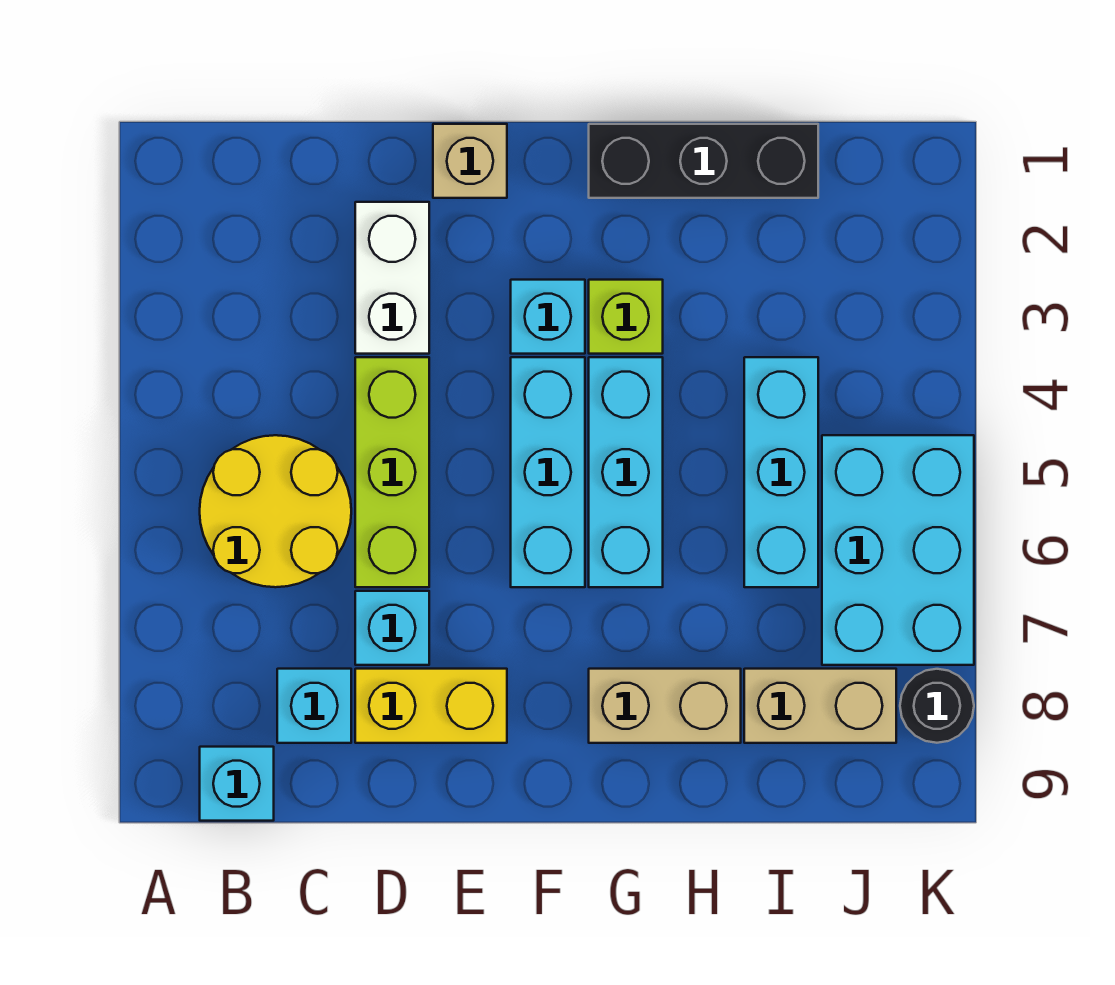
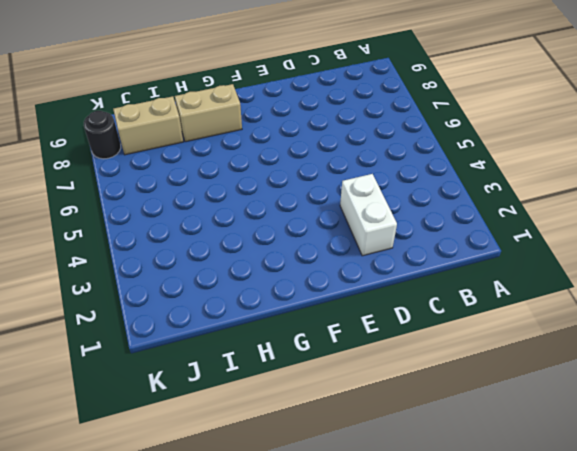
none -> yellow round brick B5:C6 level 1
none -> cyan brick B9 level 1
none -> cyan brick C8 level 1

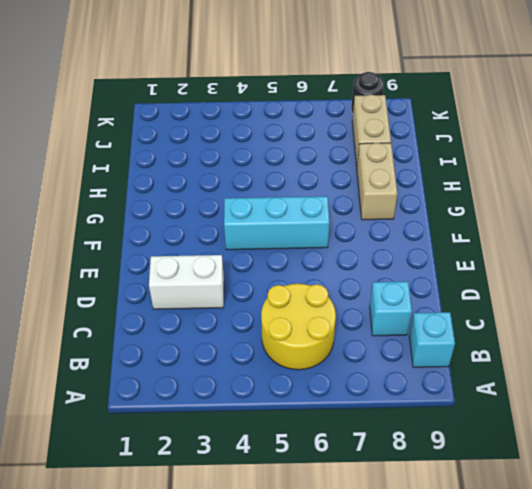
none -> lime brick D4:D6 level 1
none -> cyan brick D7 level 1
none -> yellow brick D8:E8 level 1

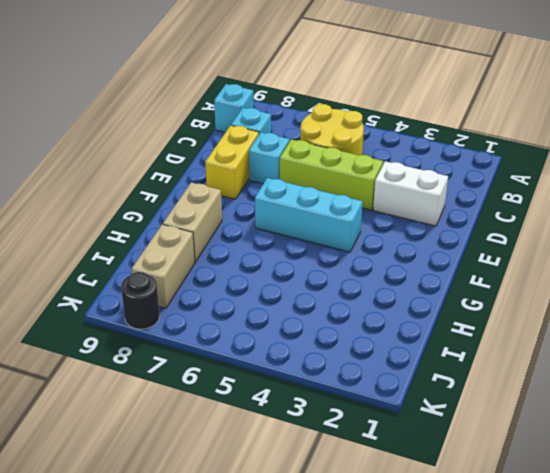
none -> tan brick E1 level 1
none -> cyan brick F3 level 1
none -> black brick G1:I1 level 1

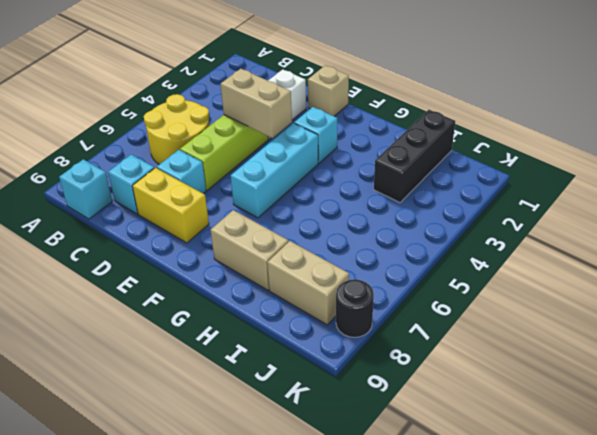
tan brick D4:E4 level 2 -> none
black brick I1:I3 level 1 -> black brick G1:I1 level 1
none -> lime brick G3 level 1
none -> cyan brick G4:G6 level 1
none -> cyan brick I4:I6 level 1

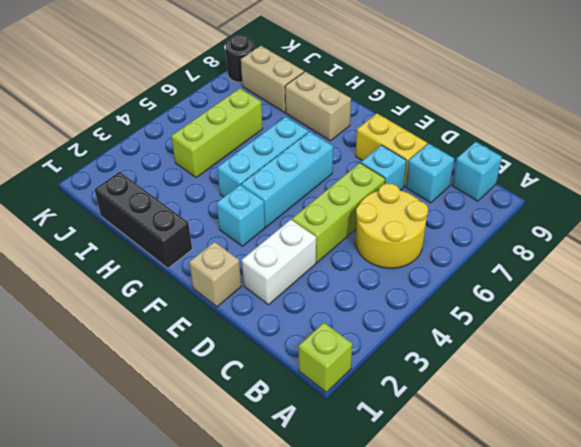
lime brick A1 level 1 -> lime brick G3 level 1
lime brick I4:I6 level 1 -> cyan brick I4:I6 level 1
none -> cyan brick J5:K7 level 1

